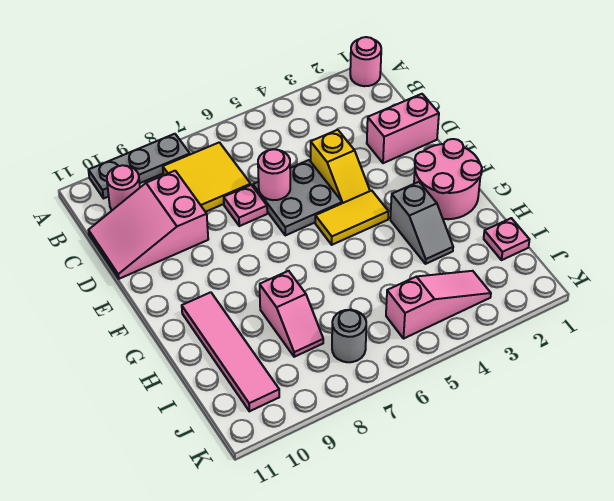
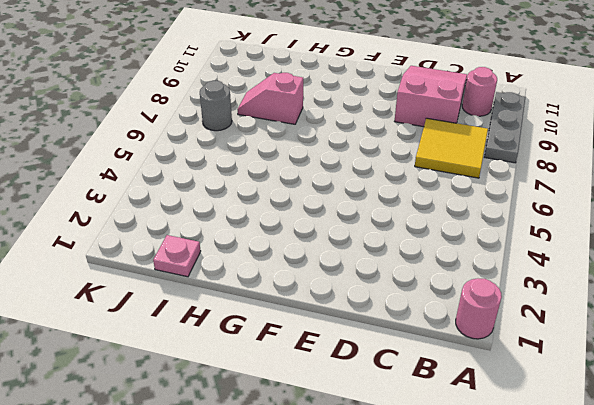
none -> pink brick D1:D2 level 1
none -> yellow slope D4:E4 level 1 top D
none -> grey plate D5:E6 level 1

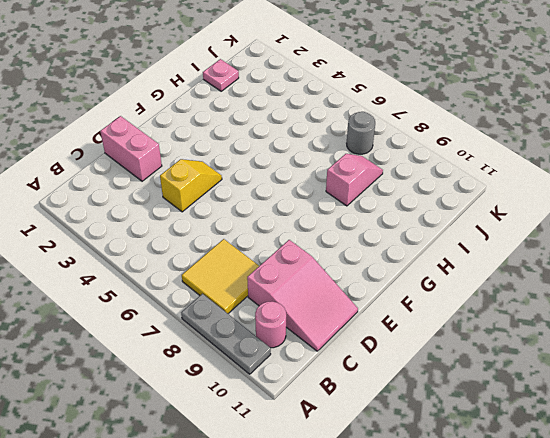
none -> pink round brick A1 level 1
none -> grey plate D5:E6 level 1
none -> pink plate D7 level 1

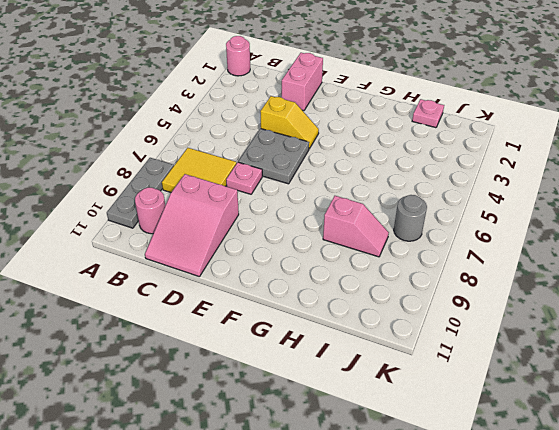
none -> pink round brick F1:G2 level 1
none -> yellow tile F4:F5 level 1
none -> grey slope G3:H3 level 1 top G

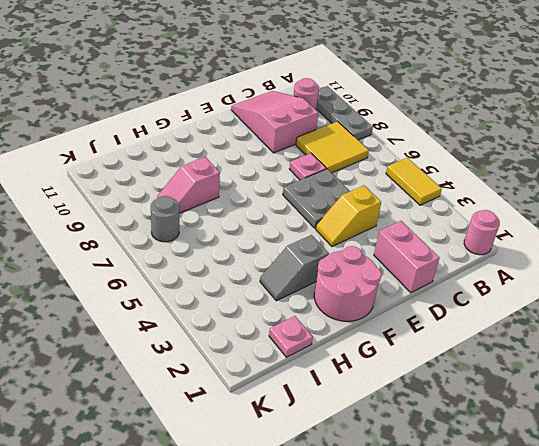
yellow tile A4:A5 level 1 -> yellow tile F4:F5 level 1
none -> pink tile G10:J10 level 1
none -> pink slope J3:J5 level 1 top 5
none -> pink round brick D6 level 2

